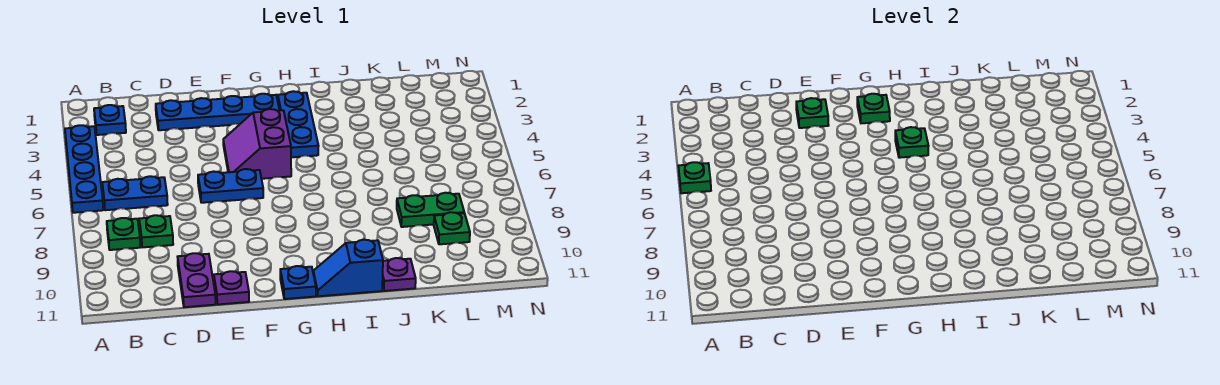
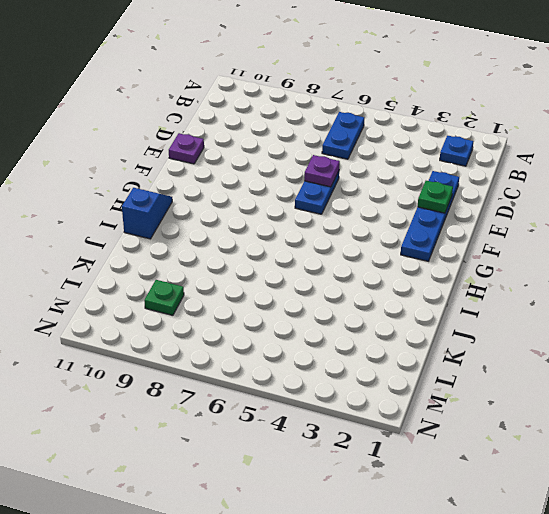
purple plate E6 level 2 -> purple plate J11 level 1
none -> blue plate A3:A6 level 1
none -> green plate B8 level 1
none -> green plate C8 level 1

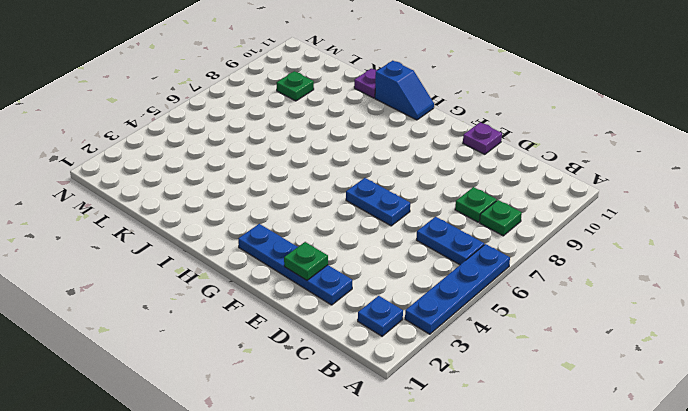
none -> purple plate D10:D11 level 1
none -> purple slope F4:G5 level 1 top G
none -> blue plate G11 level 1

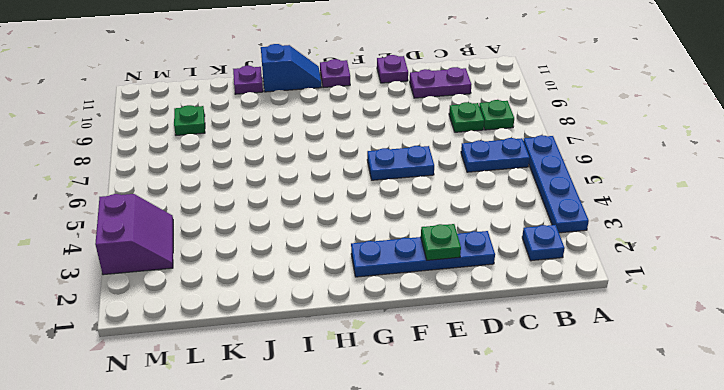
purple plate C10:D10 level 1 -> purple plate D10:D11 level 1
purple plate G11 level 1 -> blue plate G11 level 1
purple slope M3:N4 level 1 top N -> purple slope F4:G5 level 1 top G
none -> blue plate H2:H4 level 1
none -> green plate K8:L8 level 1
none -> green plate A5 level 2

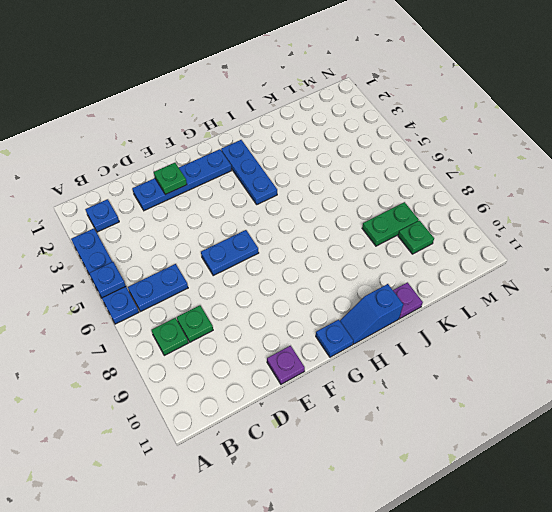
blue plate A5 level 2 -> green plate A5 level 2
none -> purple plate D10:D11 level 1
none -> purple slope F4:G5 level 1 top G
none -> green plate G2 level 2

